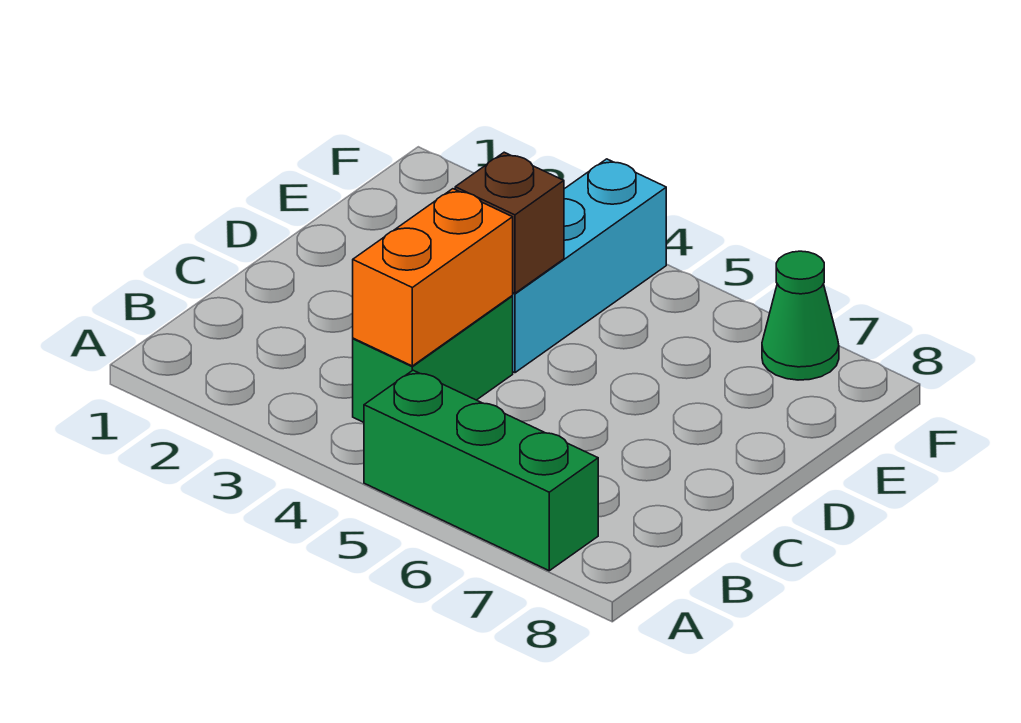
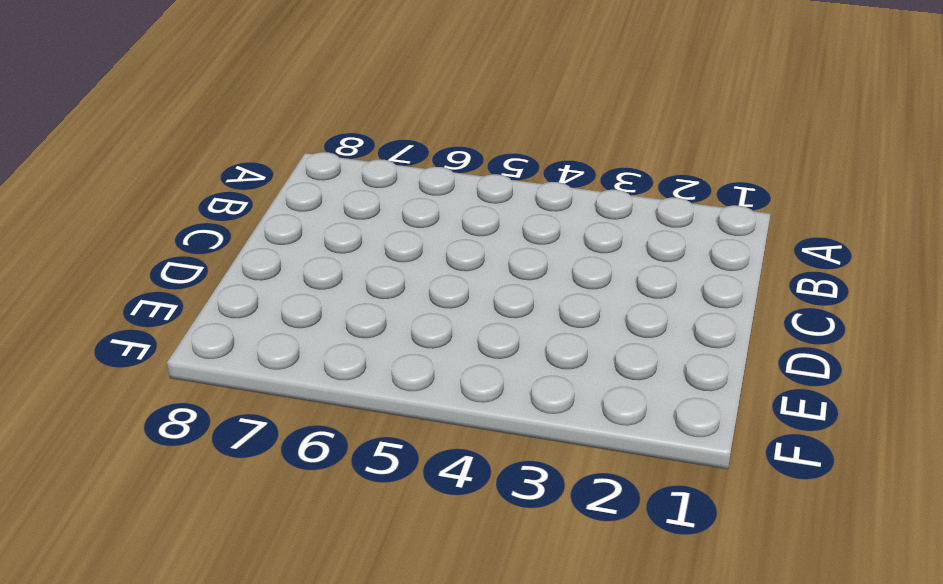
none -> green brick A5:A7 level 1
none -> green brick B4:C4 level 1

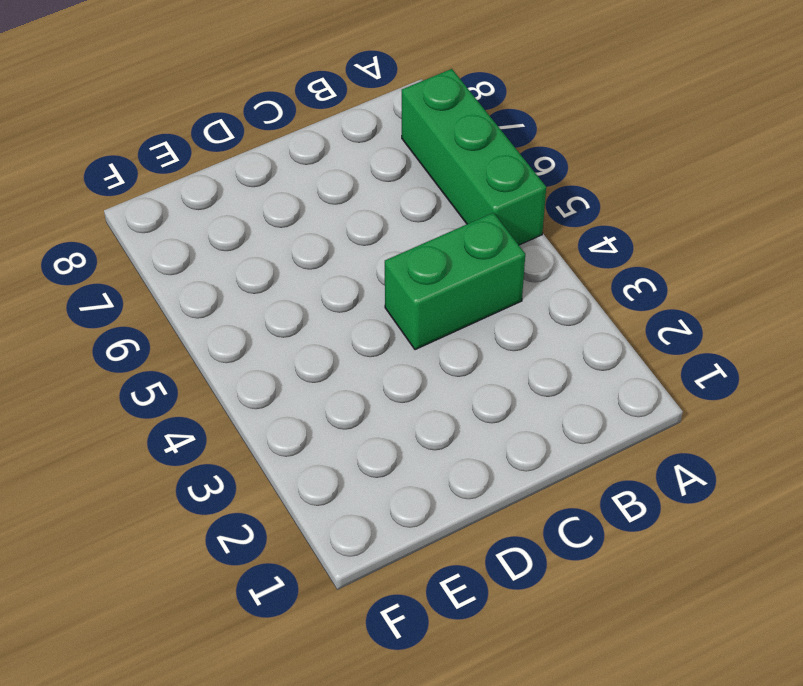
none -> cyan brick D4:F4 level 1
none -> green cone F7 level 1

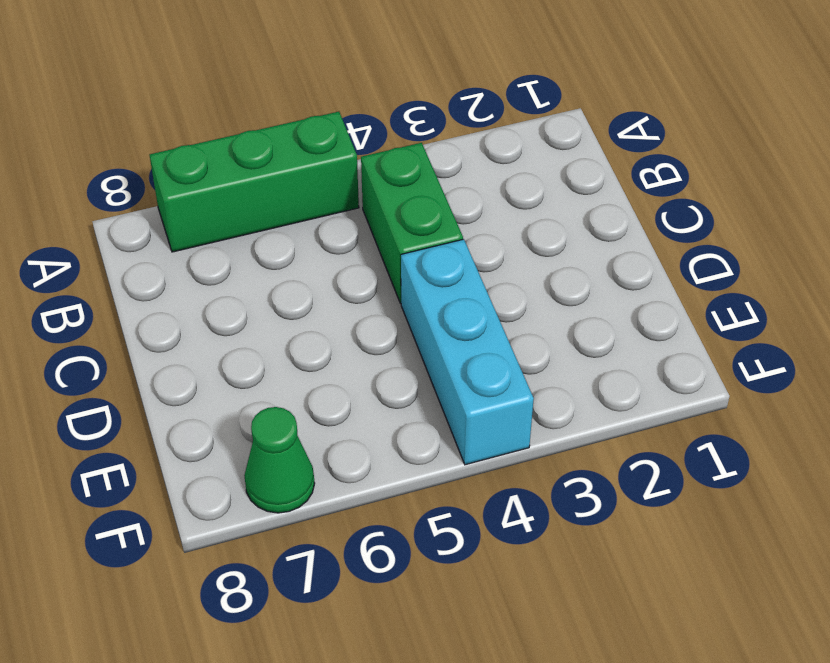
none -> orange brick B4:C4 level 2
none -> brown brick D4 level 2

